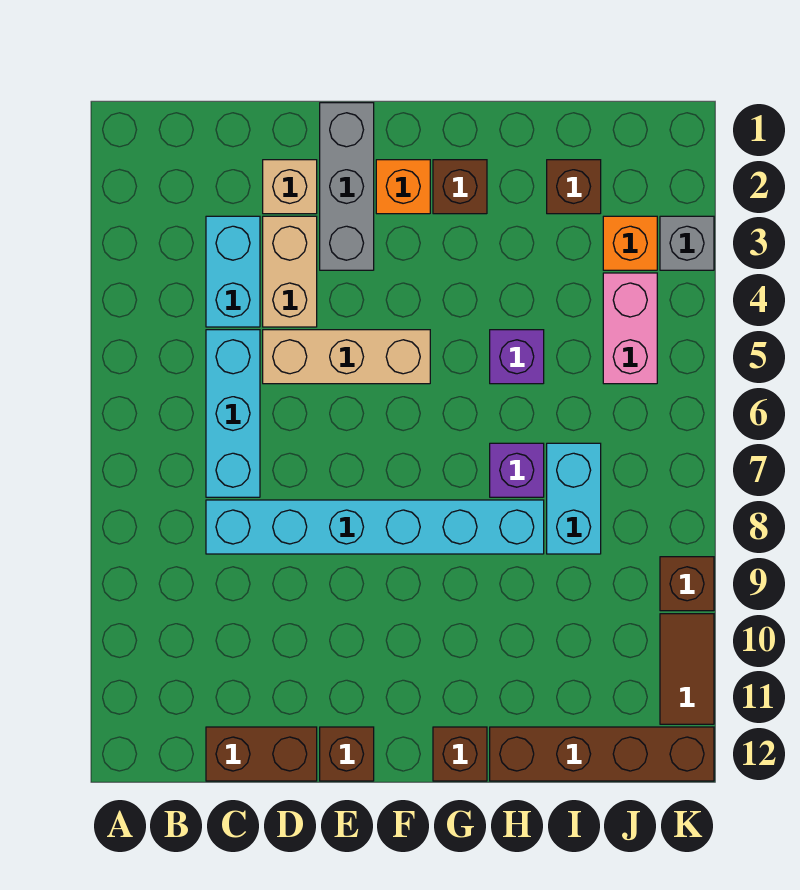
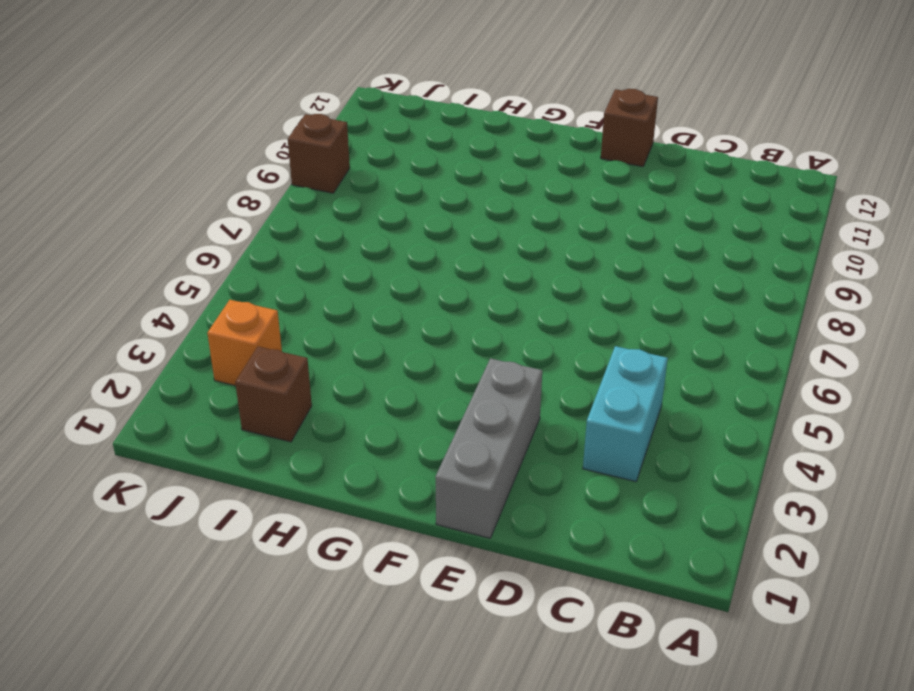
none -> cyan brick C5:C7 level 1
none -> cyan brick C8:H8 level 1
none -> brown brick C12:D12 level 1

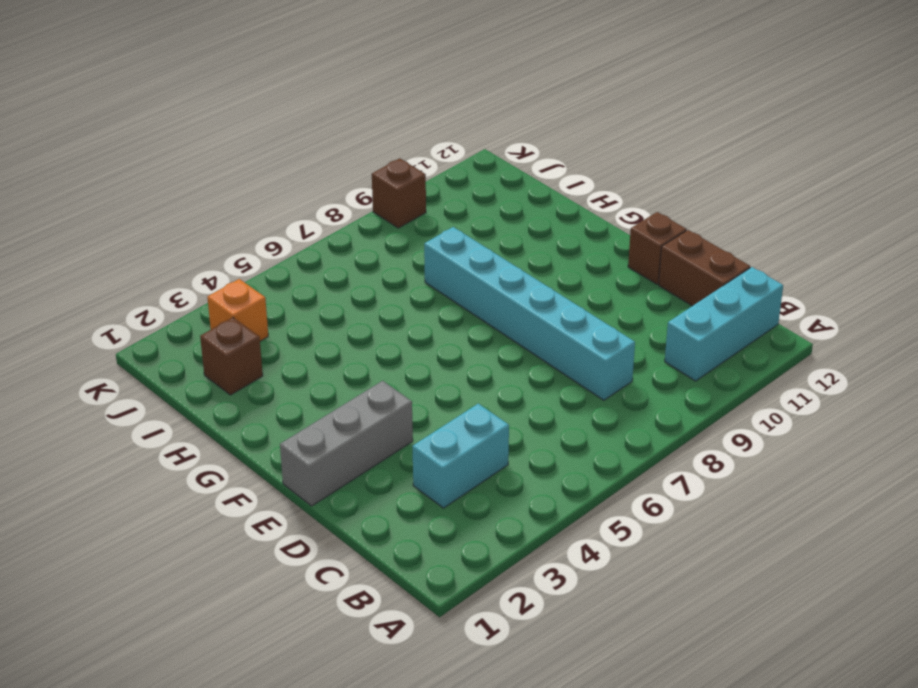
cyan brick B10:B12 level 1 -> cyan brick C5:C7 level 1
none -> tan brick D2 level 1
none -> tan brick D3:D4 level 1
none -> tan brick D5:F5 level 1

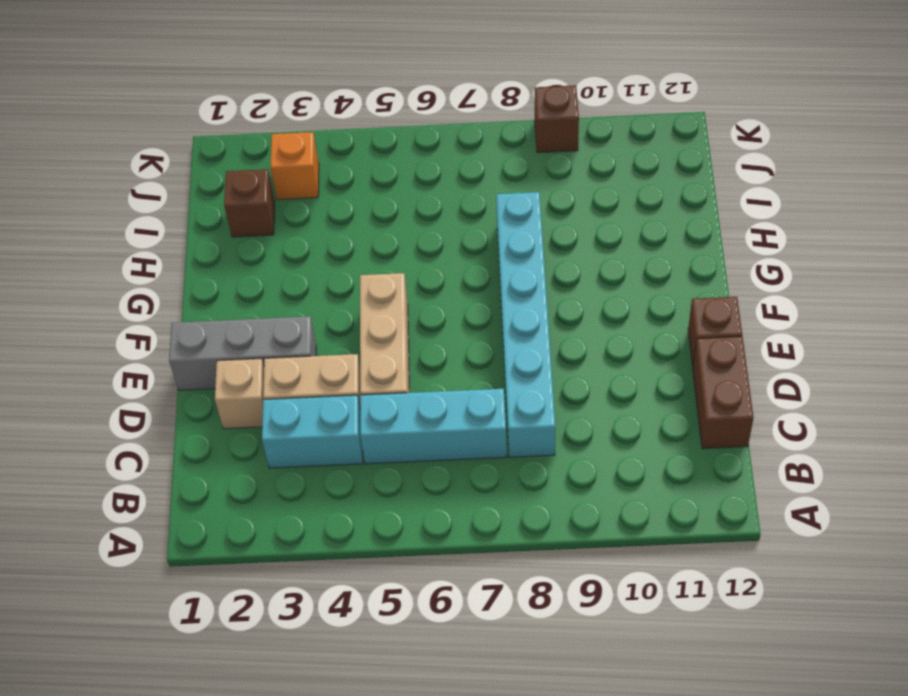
none -> orange brick F2 level 1
none -> brown brick G2 level 1
none -> brown brick G12 level 1

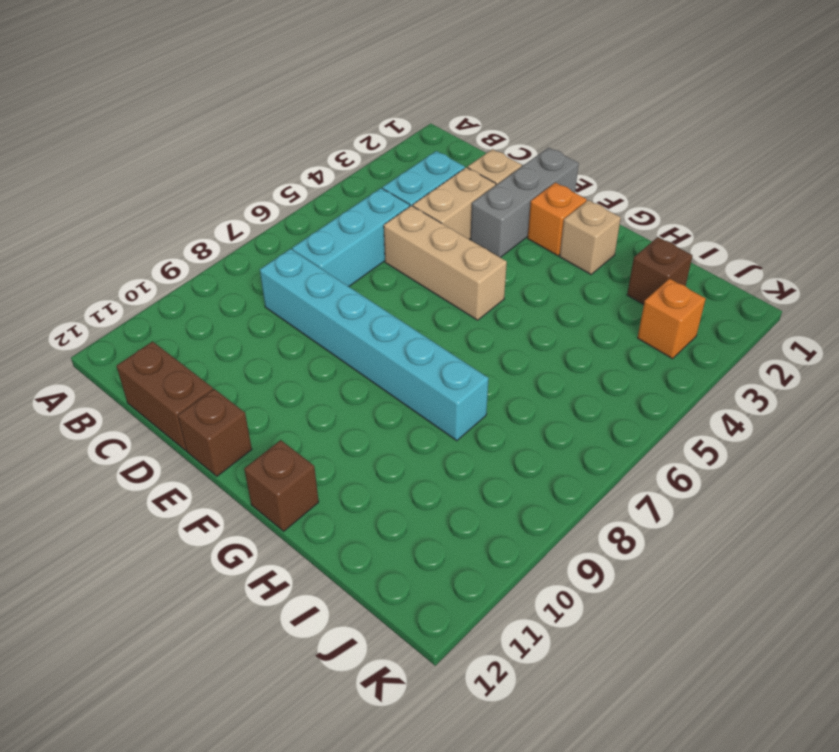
tan brick G2 level 1 -> brown brick G2 level 1
none -> purple brick H5 level 1
none -> purple brick H7 level 1
none -> brown brick H12:K12 level 1

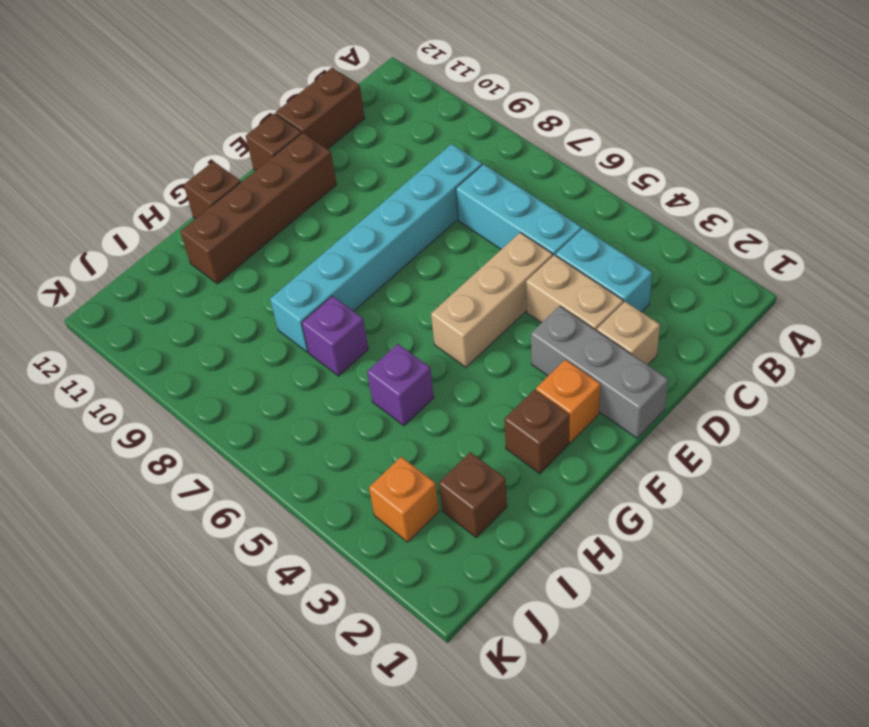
brown brick E11:H11 level 1 -> brown brick H12:K12 level 1
none -> cyan brick I7:I8 level 1
none -> pink brick J4:J5 level 1
none -> grey brick K3 level 1

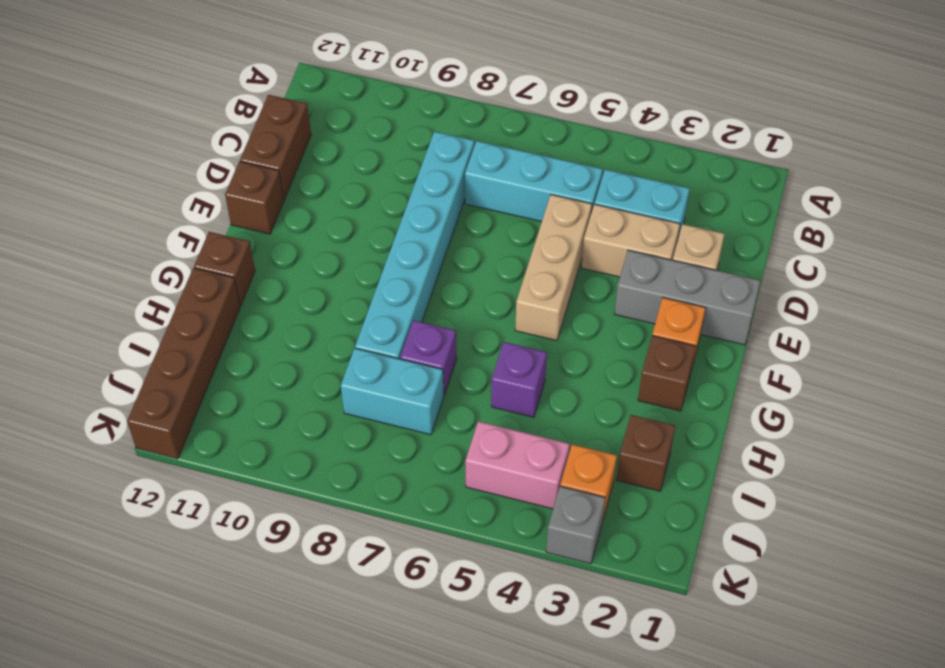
none -> brown brick K9 level 1
none -> brown tile K10:K11 level 1

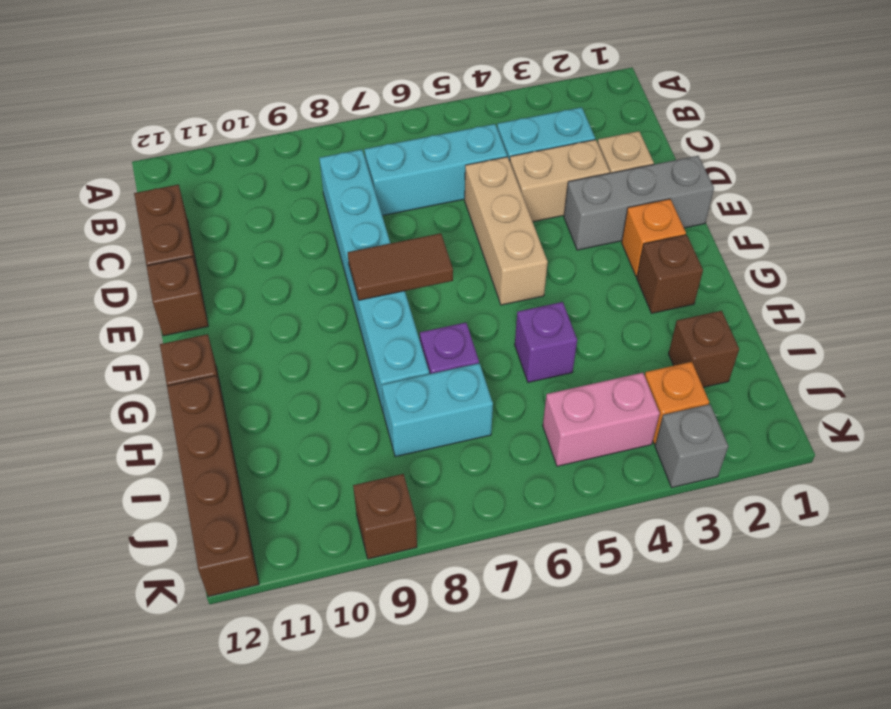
brown tile F7:F8 level 2 -> brown tile K10:K11 level 1

